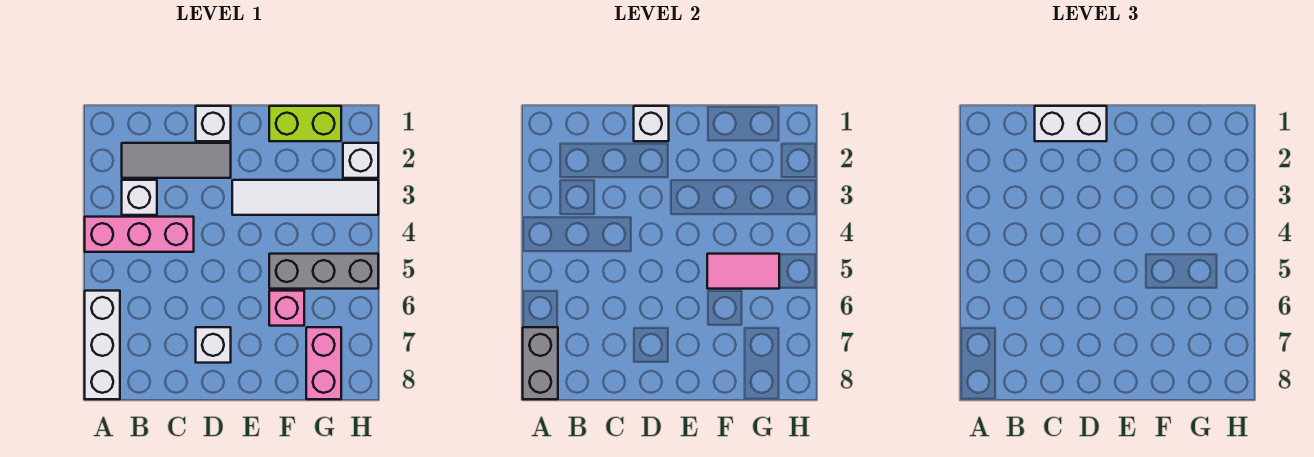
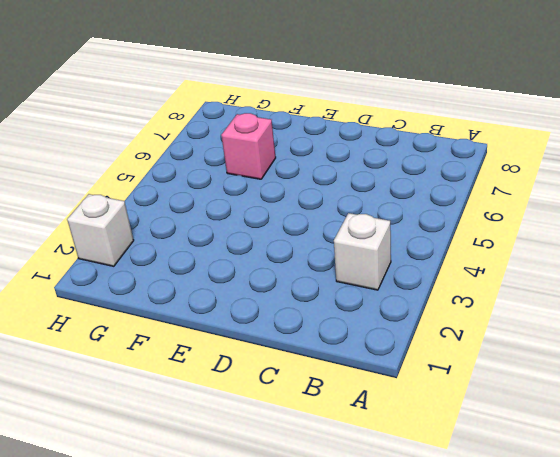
none -> pink brick A4:C4 level 1
none -> white brick A6:A8 level 1
none -> grey tile B2:D2 level 1

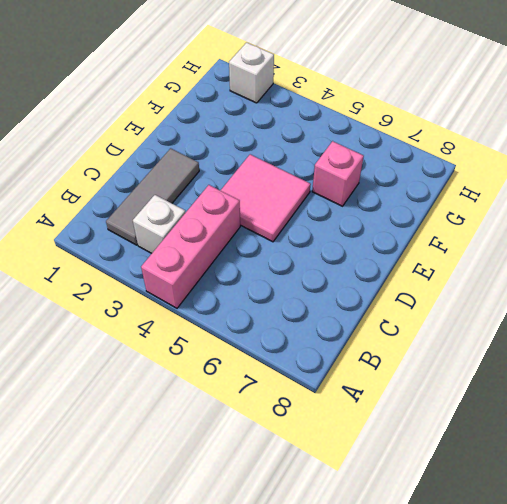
pink tile D4:E5 level 1 -> none
none -> white brick A6:A8 level 1
none -> white brick D1 level 1
none -> white brick D7 level 1

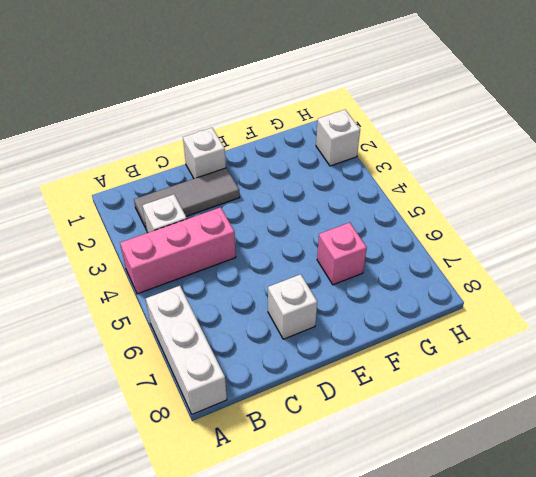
none -> white tile E3:H3 level 1
none -> lime brick F1:G1 level 1
none -> grey brick F5:H5 level 1

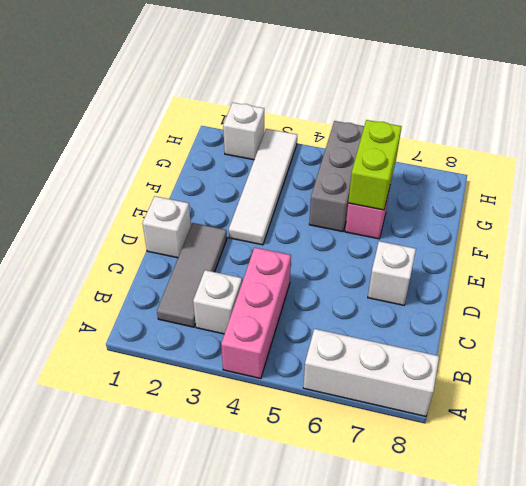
lime brick F6:G6 level 2 -> lime brick F1:G1 level 1
none -> pink brick G7:G8 level 1
none -> grey brick A7:A8 level 2
none -> white brick D1 level 2

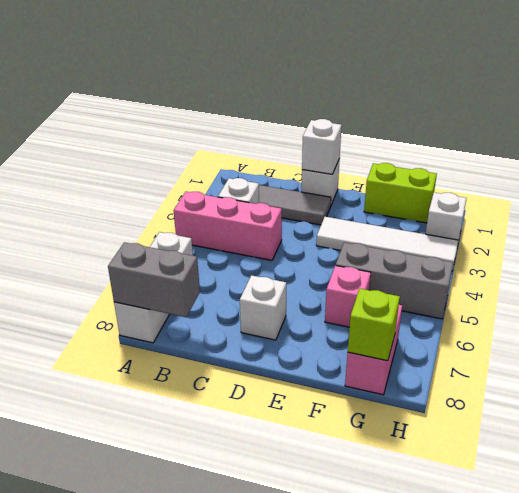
grey brick A8:B8 level 2 -> grey brick A7:A8 level 2
lime brick G8 level 2 -> none
none -> pink tile F5:G5 level 2
none -> white brick C1:D1 level 3

